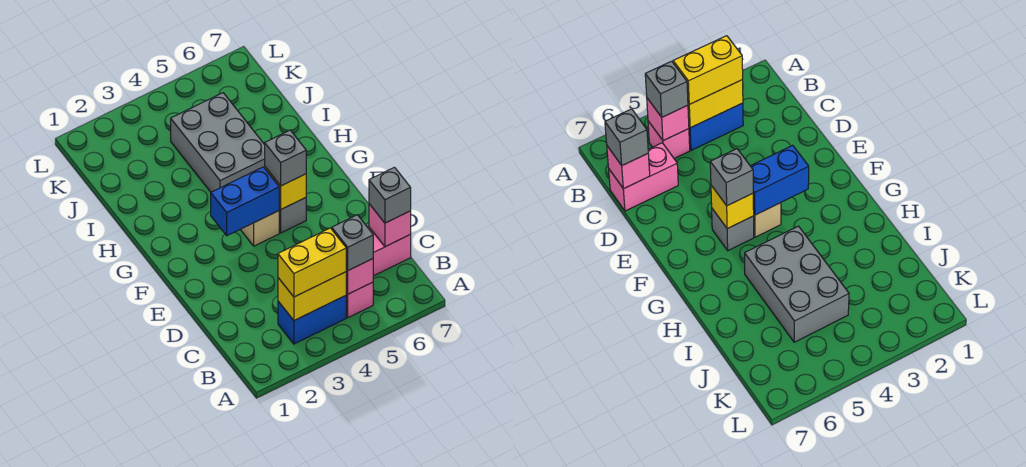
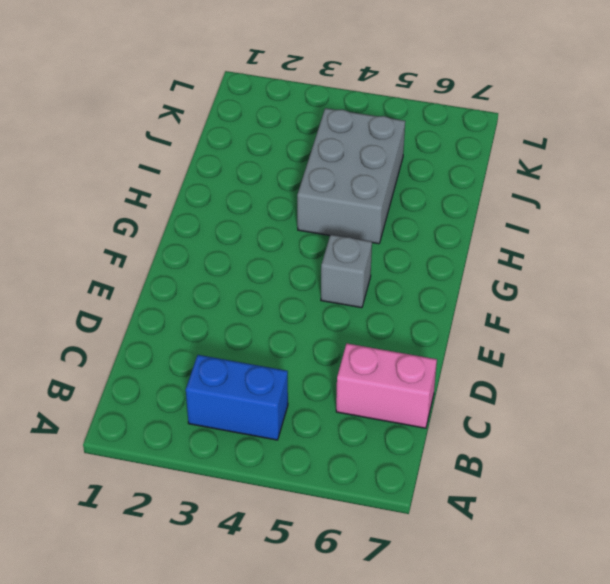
none -> pink brick B5 level 1
none -> tan brick F4 level 1
none -> yellow brick B3:B4 level 2

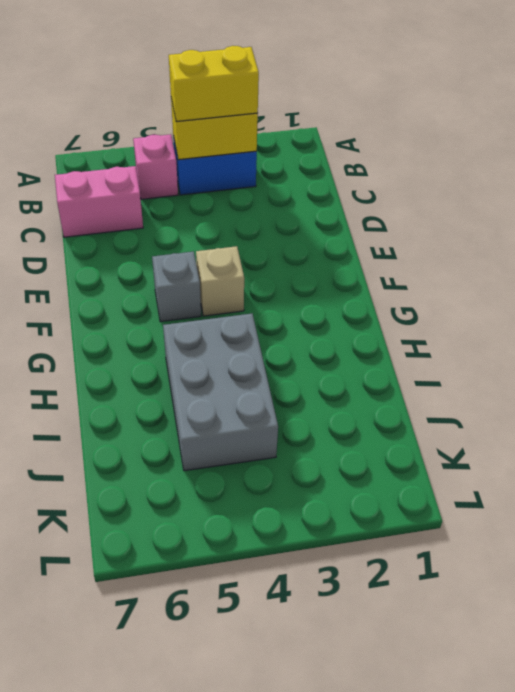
none -> pink brick B5 level 2
none -> pink brick C7 level 2
none -> blue brick F3:F4 level 2

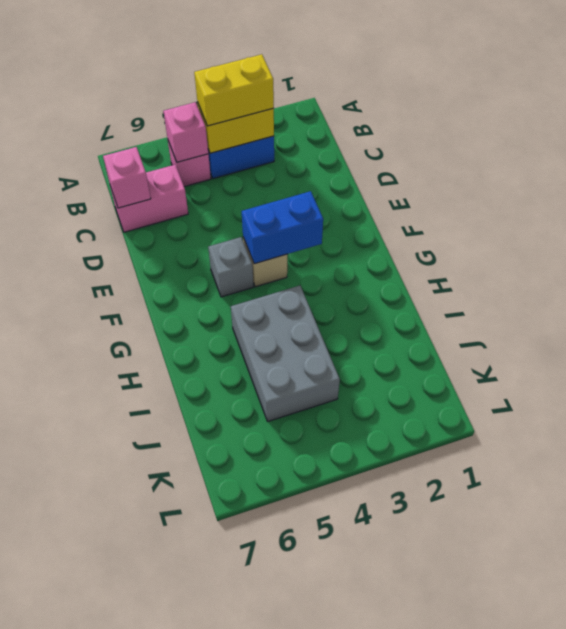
none -> yellow brick F5 level 2
none -> grey brick B5 level 3
none -> grey brick C7 level 3

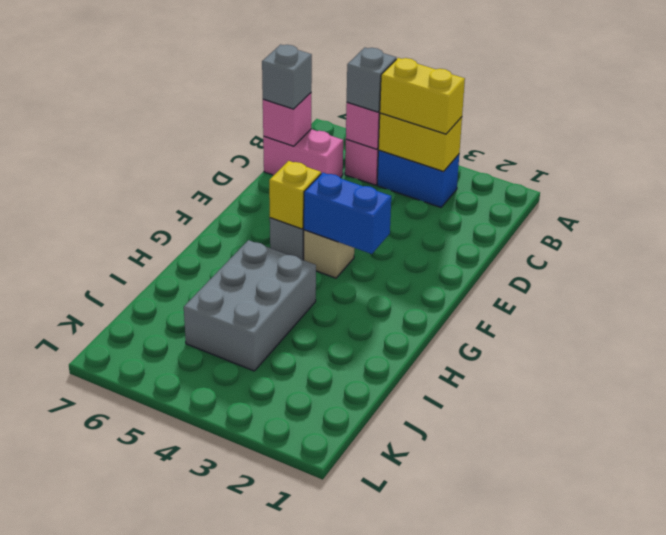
none -> grey brick F5 level 3

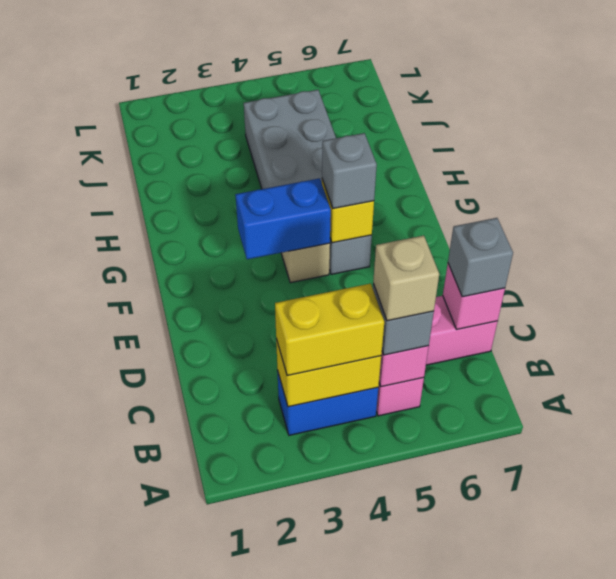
tan brick B5 level 4 -> none

